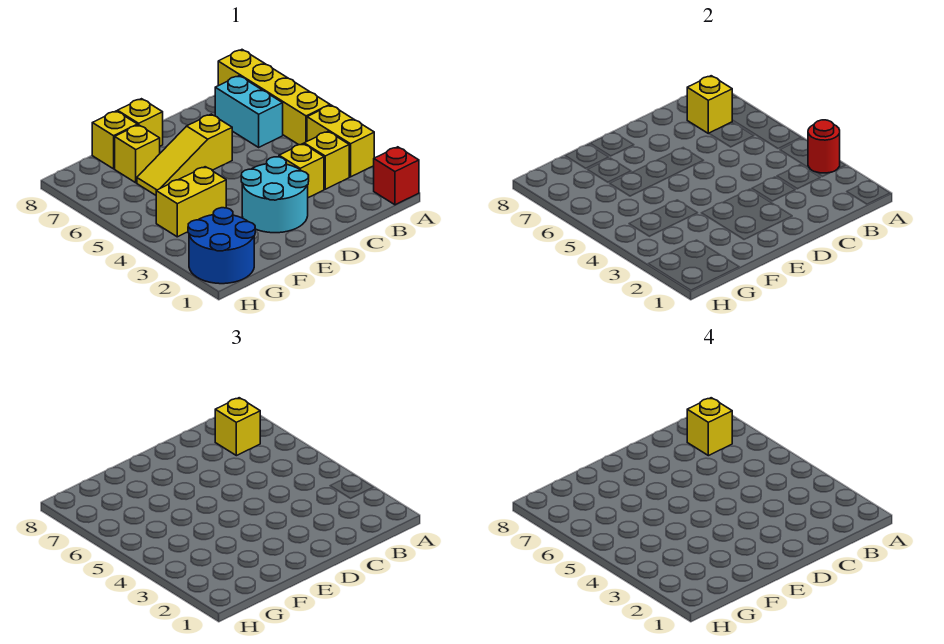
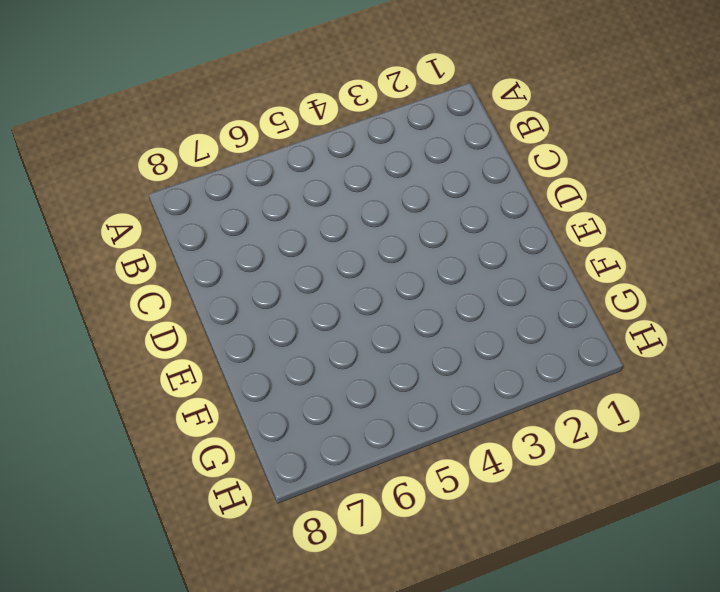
none -> red brick A1 level 1
none -> yellow brick A3:A4 level 1
none -> yellow brick A5:A8 level 1

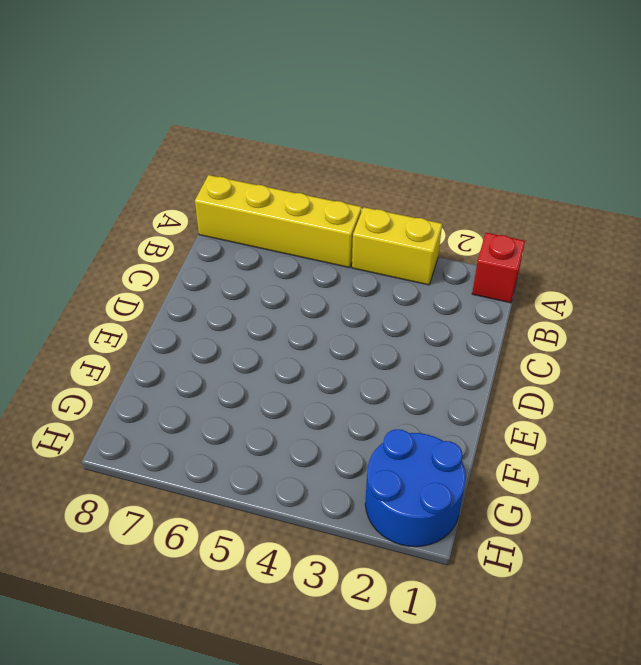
none -> yellow brick B3 level 1
none -> cyan brick B6:B7 level 1
none -> yellow brick C3 level 1

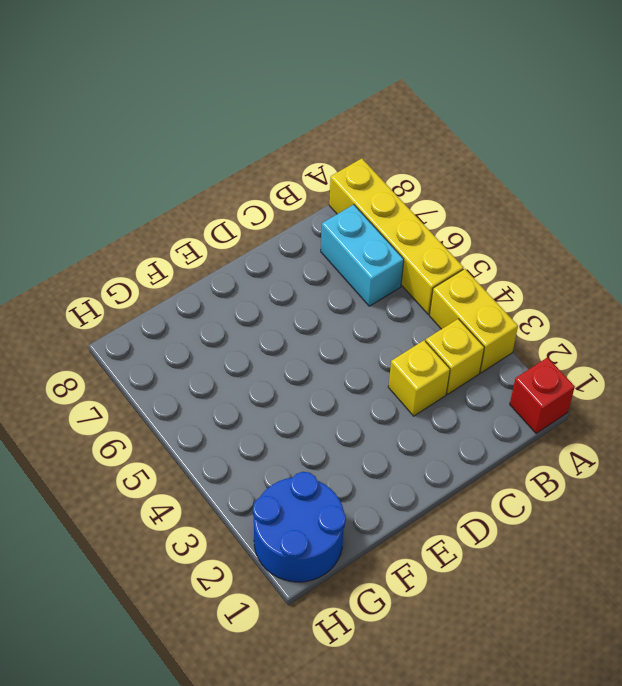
none -> cyan round brick D2:E3 level 1
none -> yellow slope D6:F6 level 1 top D
none -> yellow brick E8 level 1

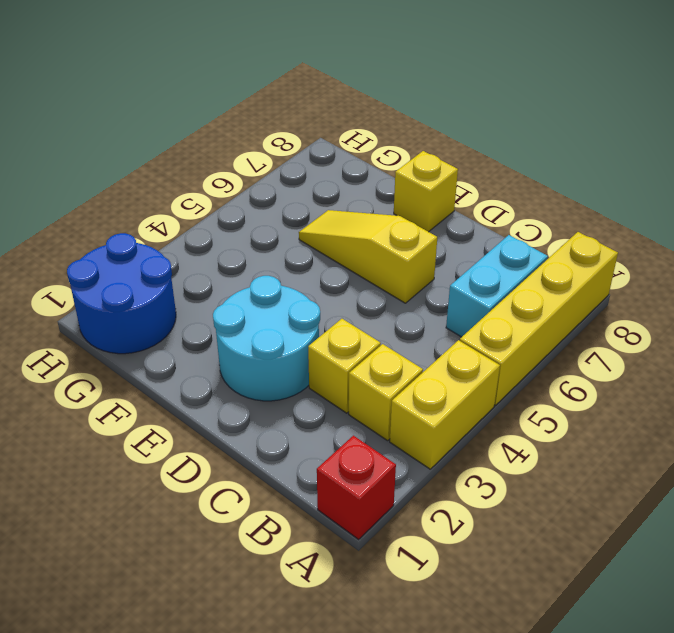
none -> yellow brick F4:G4 level 1
none -> yellow brick F7 level 1
none -> yellow brick F8 level 1

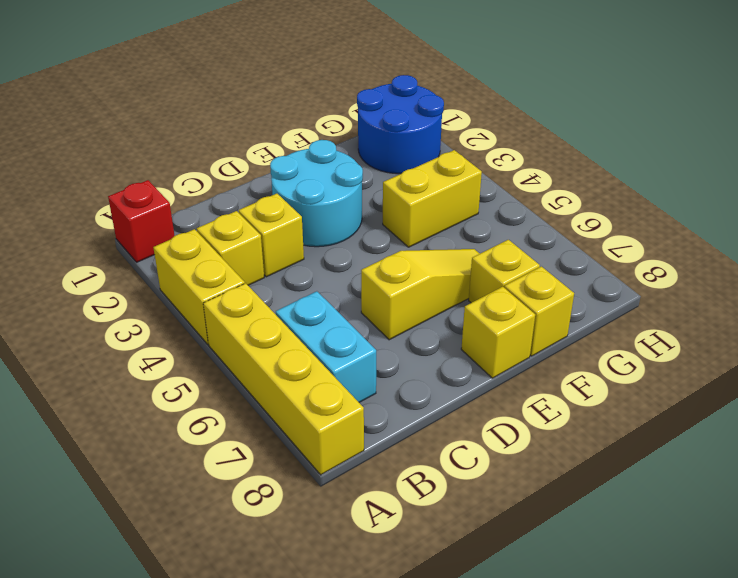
none -> red round brick A3 level 2
none -> yellow brick B7 level 2
none -> yellow brick B7 level 3

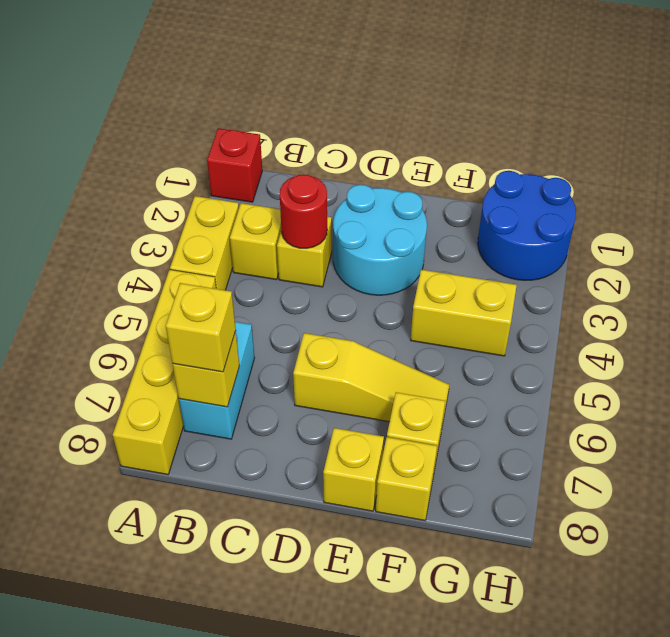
red round brick C3 level 2 -> red round brick A3 level 2
none -> yellow brick B7 level 4

